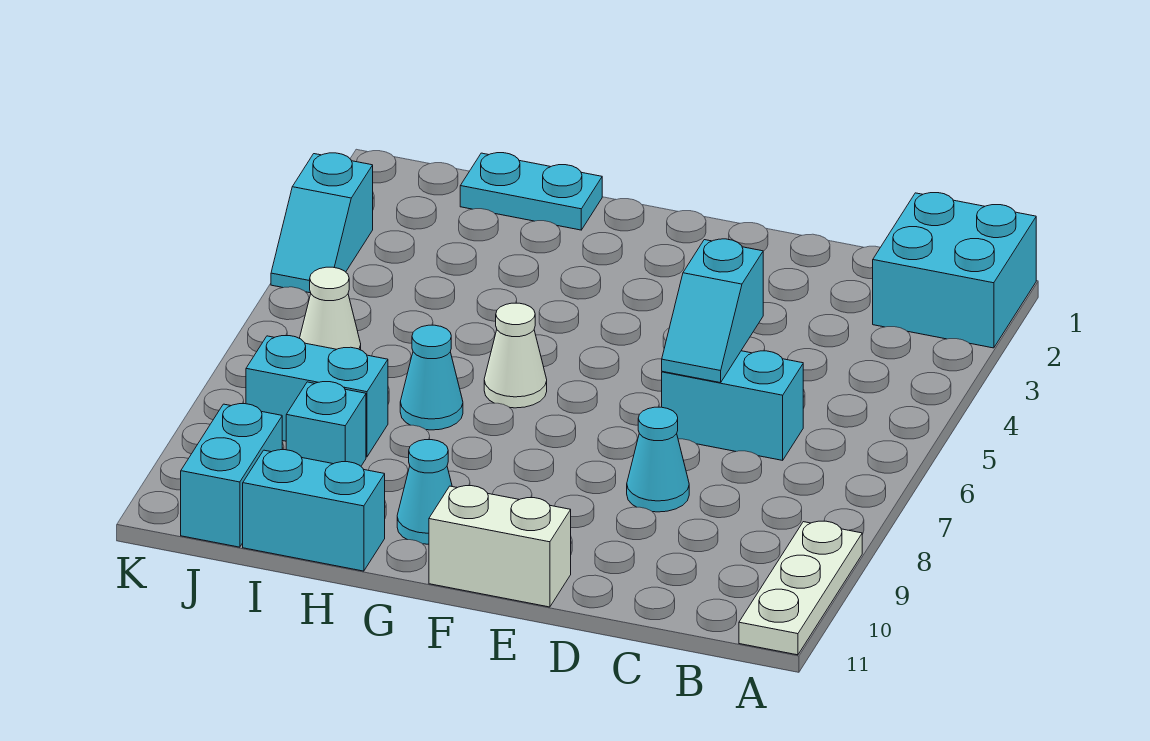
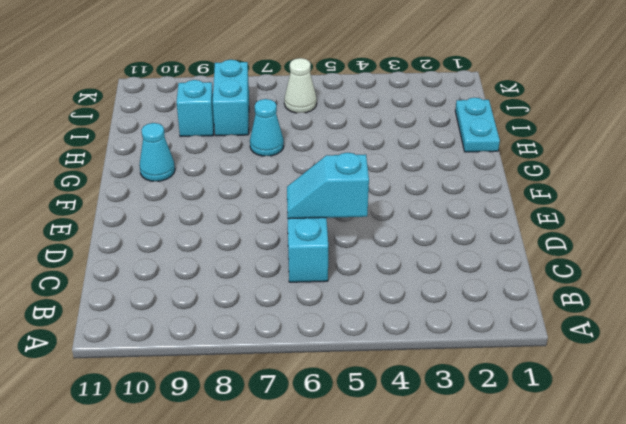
none -> cyan brick A1:B2 level 1
none -> white plate A9:A11 level 1
none -> cyan cone D8 level 1

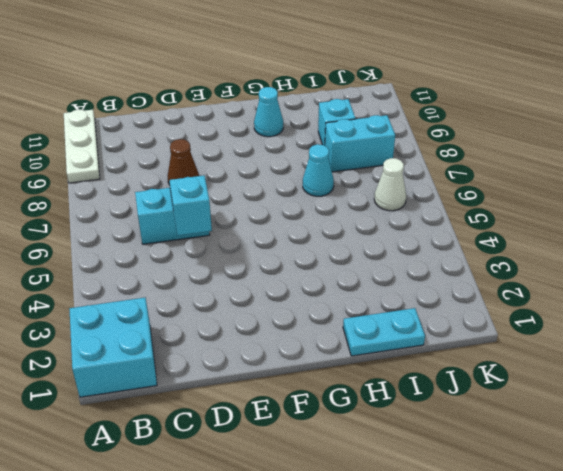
brown cone D8 level 1 -> cyan cone D8 level 1
none -> white brick E11:F11 level 1
none -> white cone G6 level 1
none -> cyan brick H11:I11 level 1

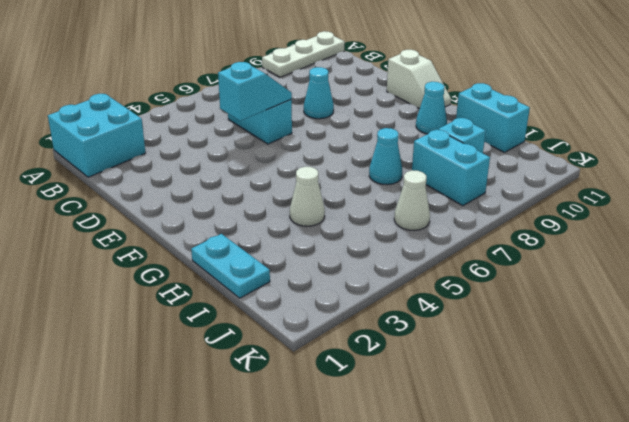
white slope E11:F11 level 1 top E -> white brick E11:F11 level 1
white cone H4 level 1 -> white cone G6 level 1
none -> cyan brick J10:J11 level 1
none -> cyan slope K3:K4 level 1 top 3

